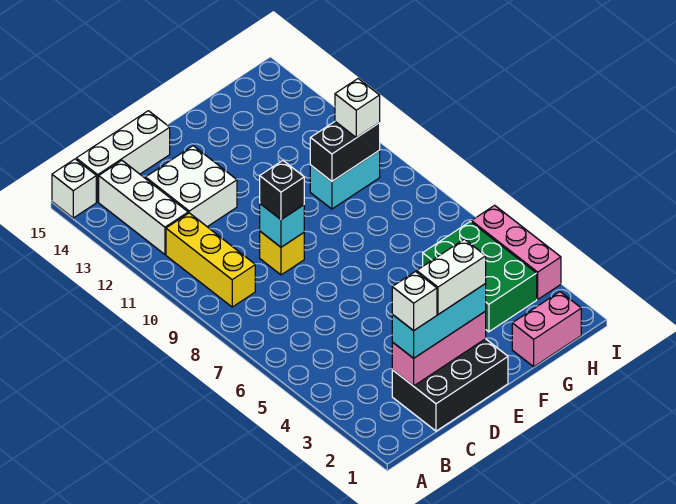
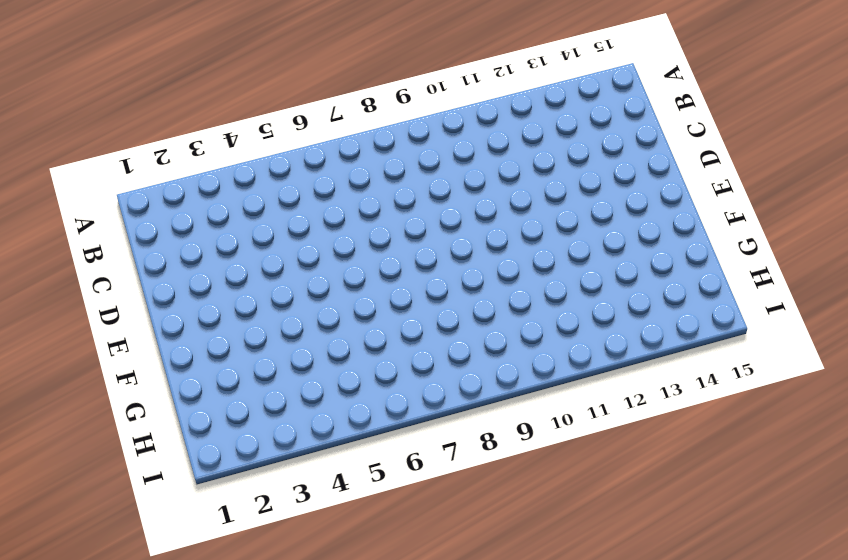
none -> white brick A15 level 1
none -> yellow brick B9:B11 level 1
none -> white brick B12:B14 level 1

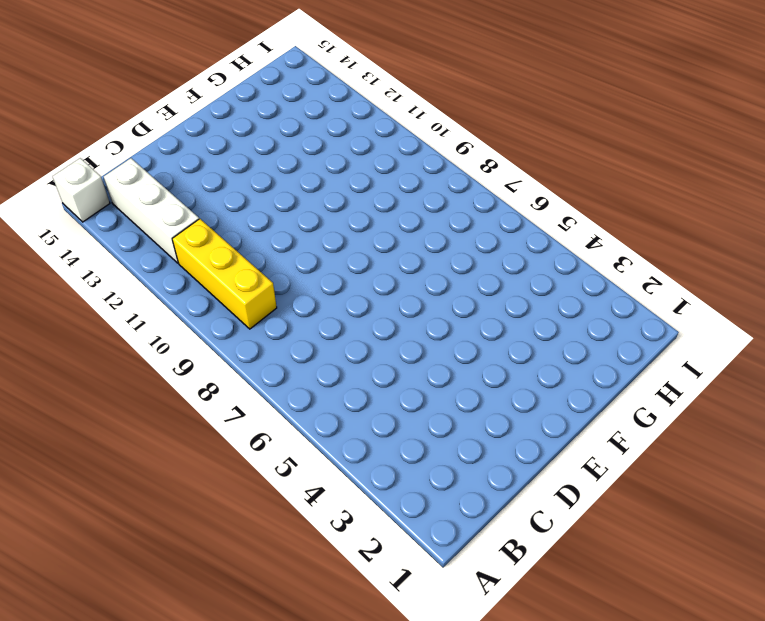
none -> white brick B15:D15 level 1
none -> black brick C1:E2 level 1
none -> white brick C12:D13 level 1

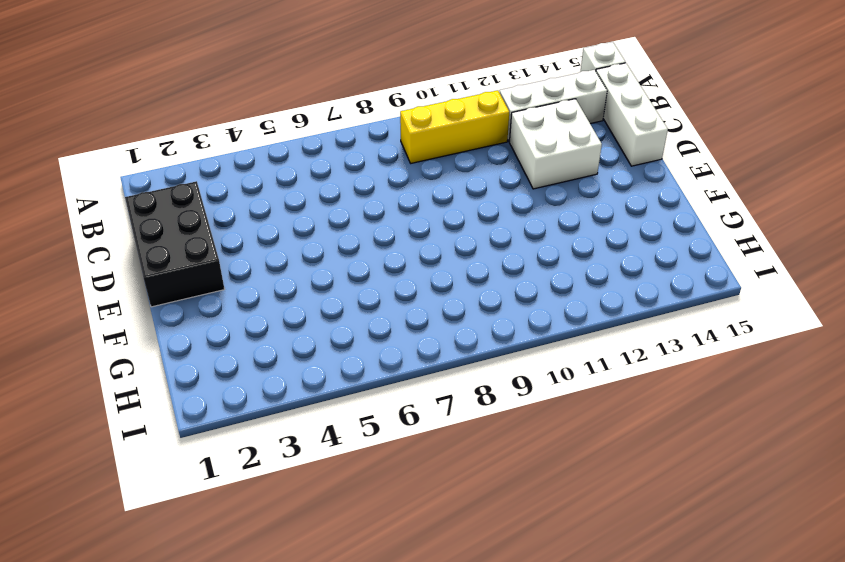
none -> yellow brick D9 level 1
none -> pink brick G1:H1 level 1
none -> green brick G3:H5 level 1

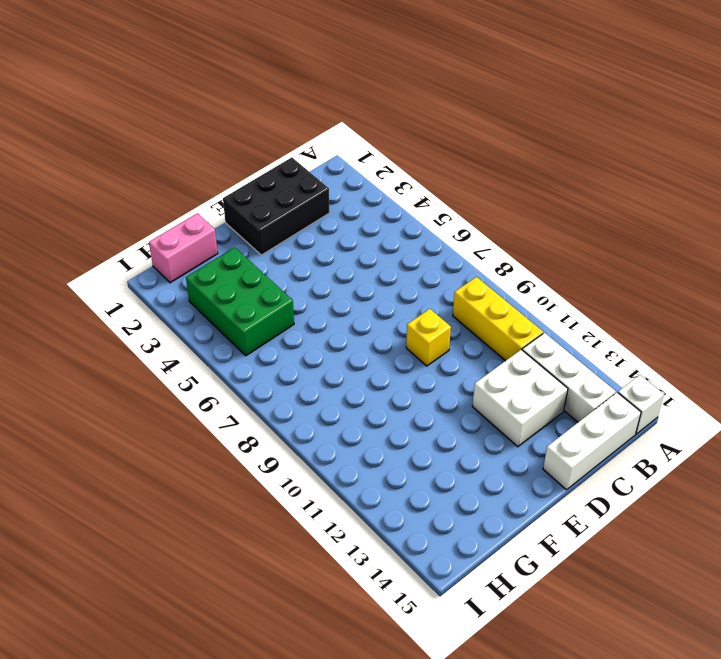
none -> cyan brick G10:H10 level 1
none -> pink brick I3:I5 level 1
none -> pink brick C2:E2 level 2

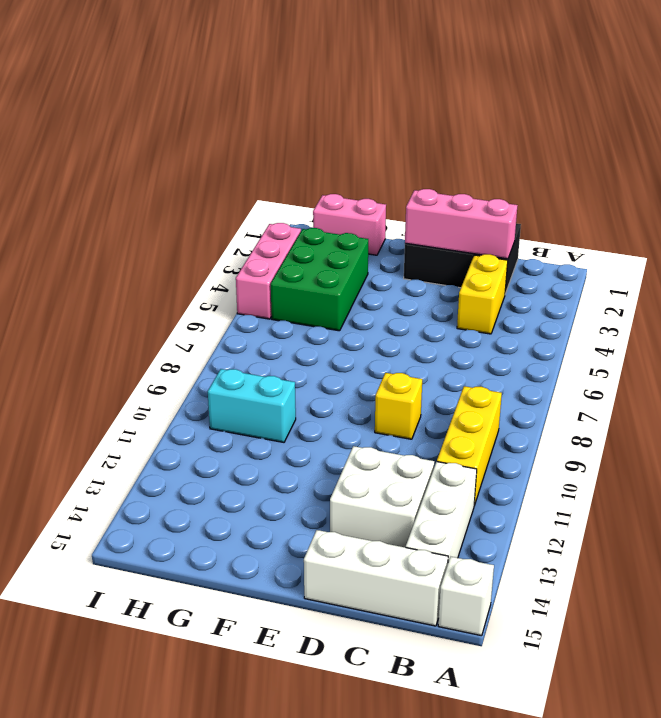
yellow brick C3:C4 level 1 -> none
none -> cyan brick D9 level 2
none -> black brick G10:H10 level 2
none -> cyan brick C2:E2 level 3

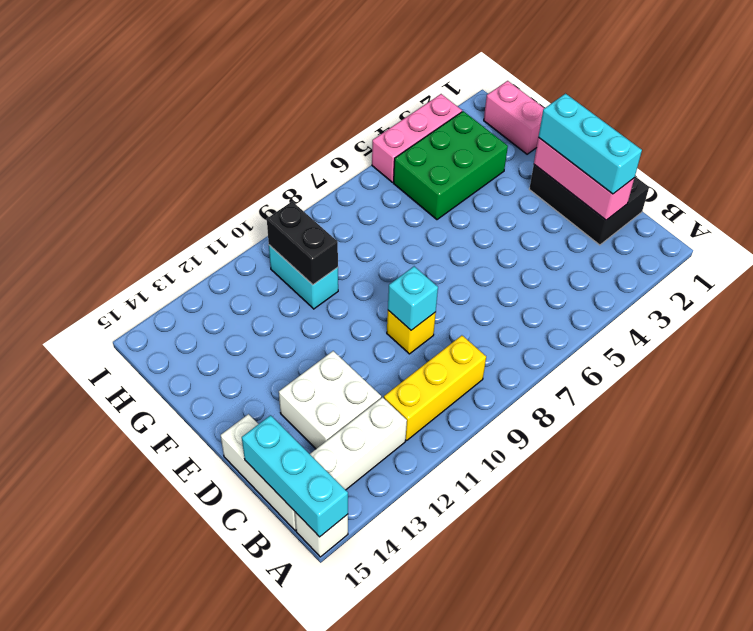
cyan brick A15:C15 level 2 -> none
none -> black brick D9 level 3
none -> white brick H10 level 3
none -> white brick C2 level 4

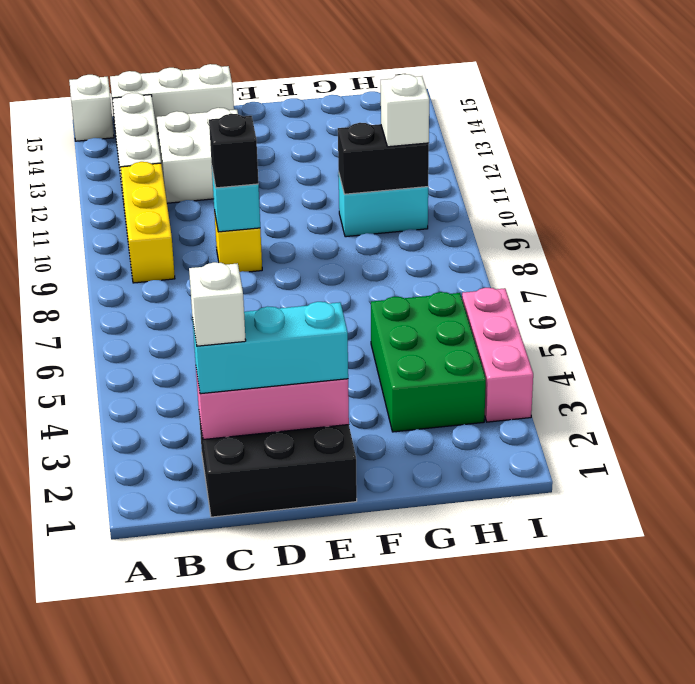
none -> pink brick G1:H1 level 1
none -> white brick D2:E2 level 4

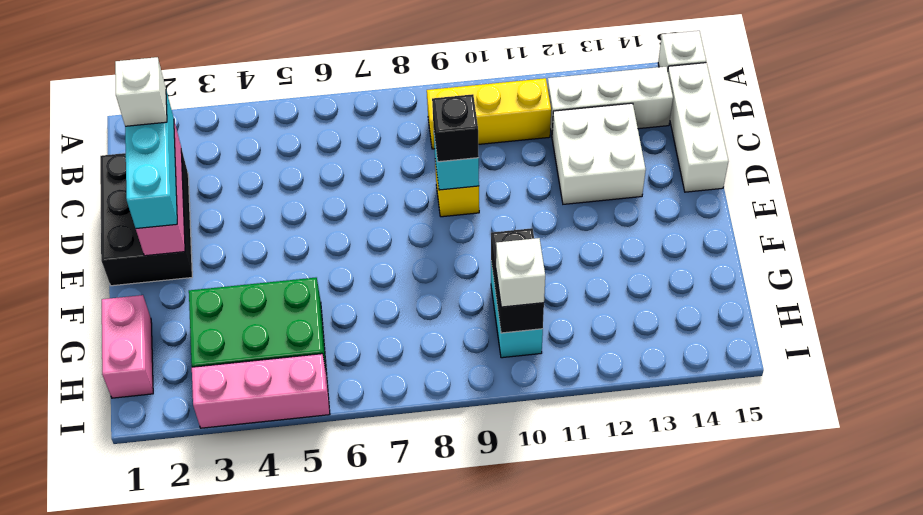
none -> white brick D2:E2 level 4

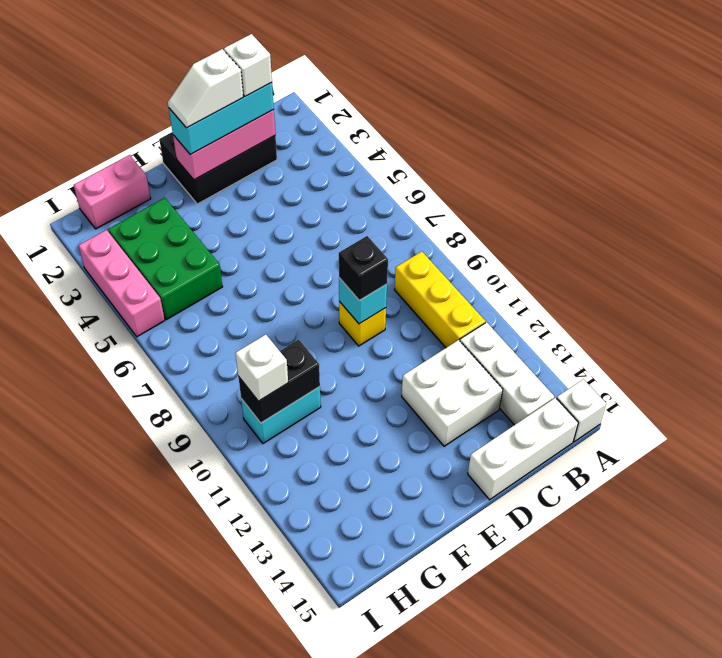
white slope D2:E2 level 4 top D -> white brick D2:E2 level 4

